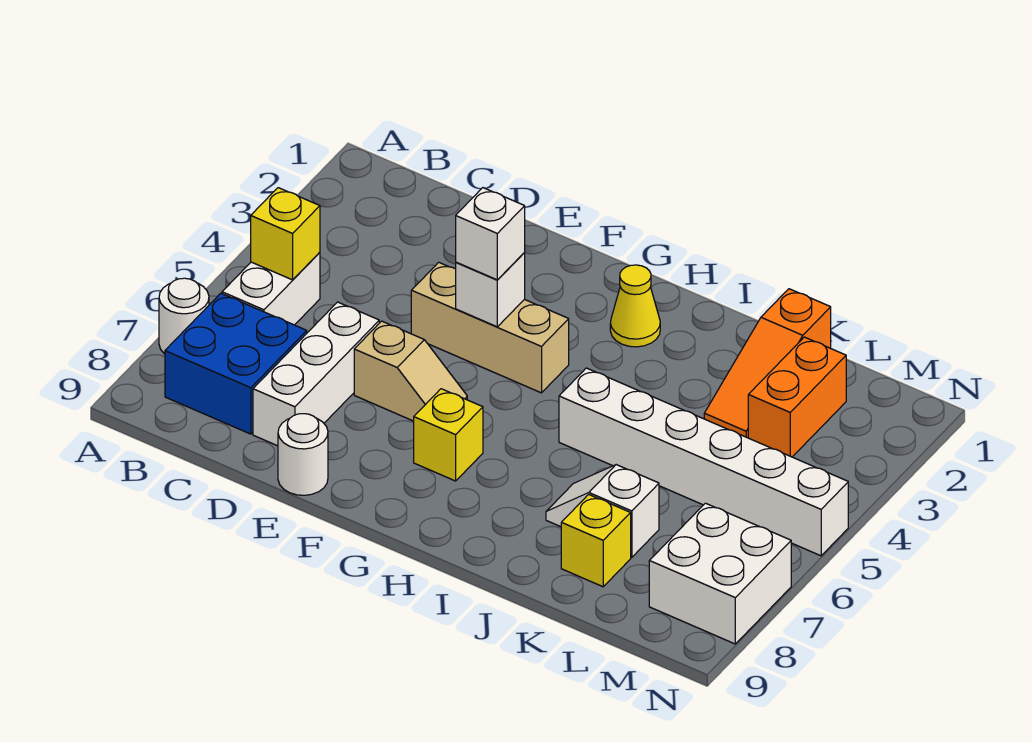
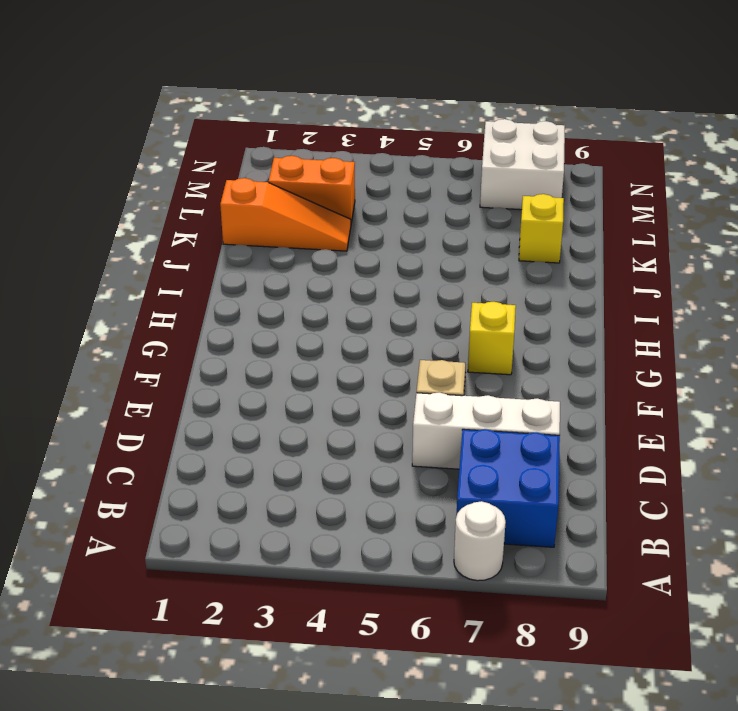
none -> white brick B5:B6 level 1
none -> tan brick E4:G4 level 1
none -> white round brick E9 level 1

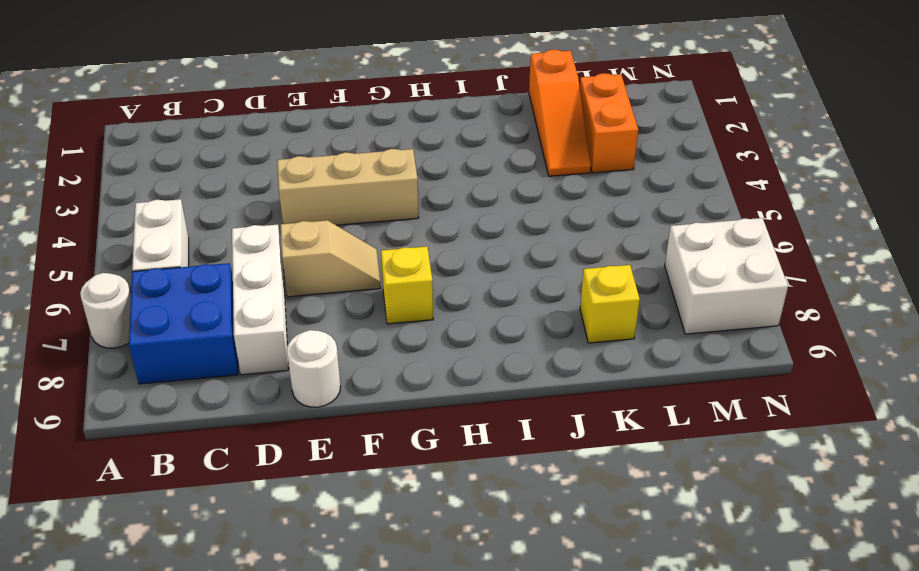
none -> yellow cone H2 level 1
none -> white brick I5:N5 level 1
none -> white slope J7:K7 level 1 top K

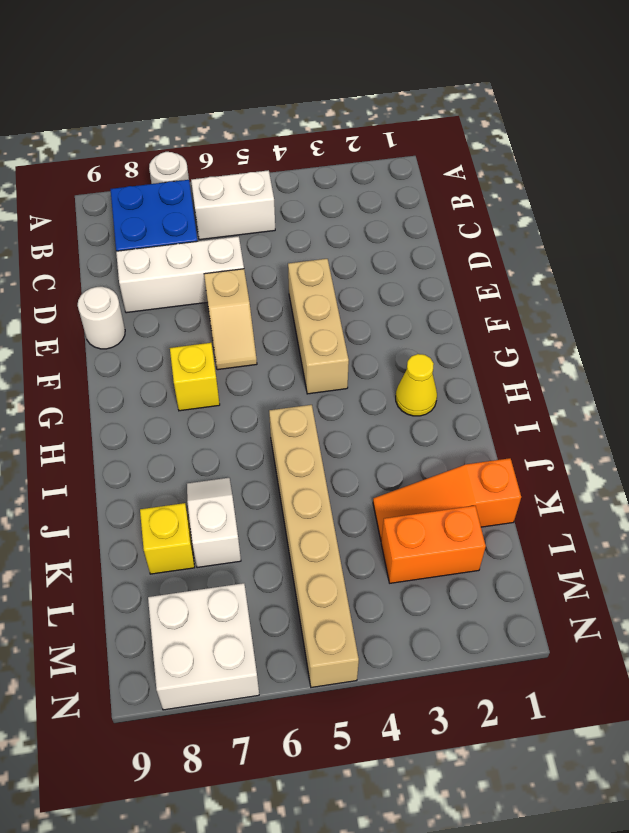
tan brick I5:N5 level 1 -> white brick I5:N5 level 1
none -> yellow brick B5 level 2
none -> white brick F4 level 2
none -> white brick F4 level 3

